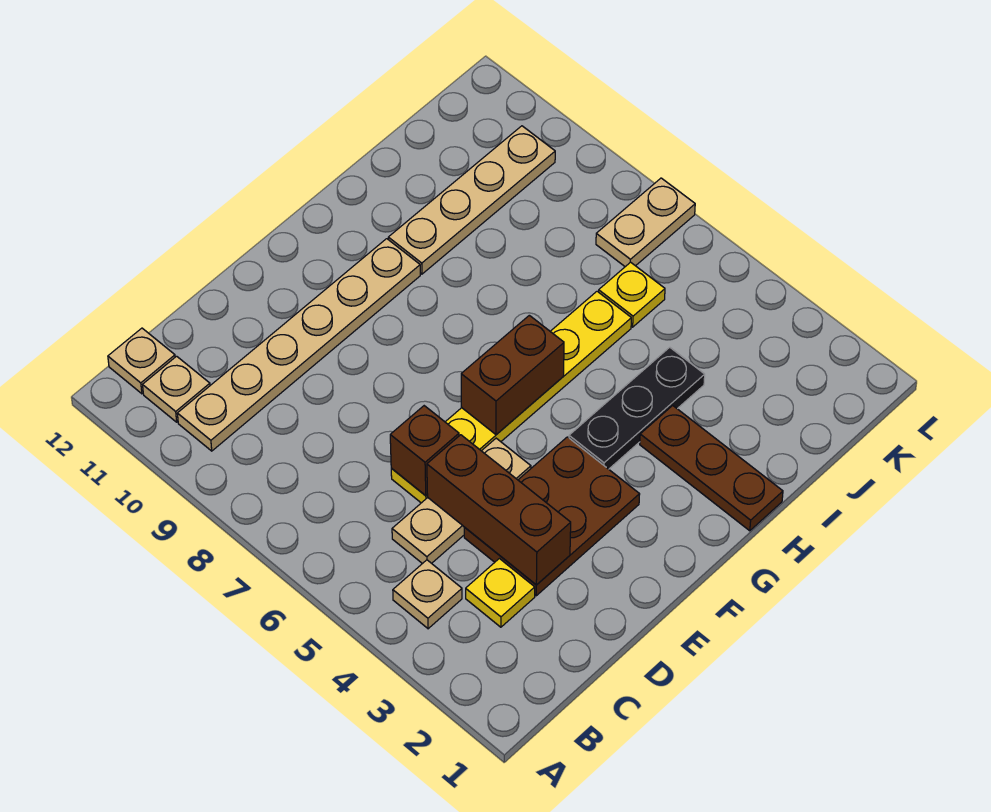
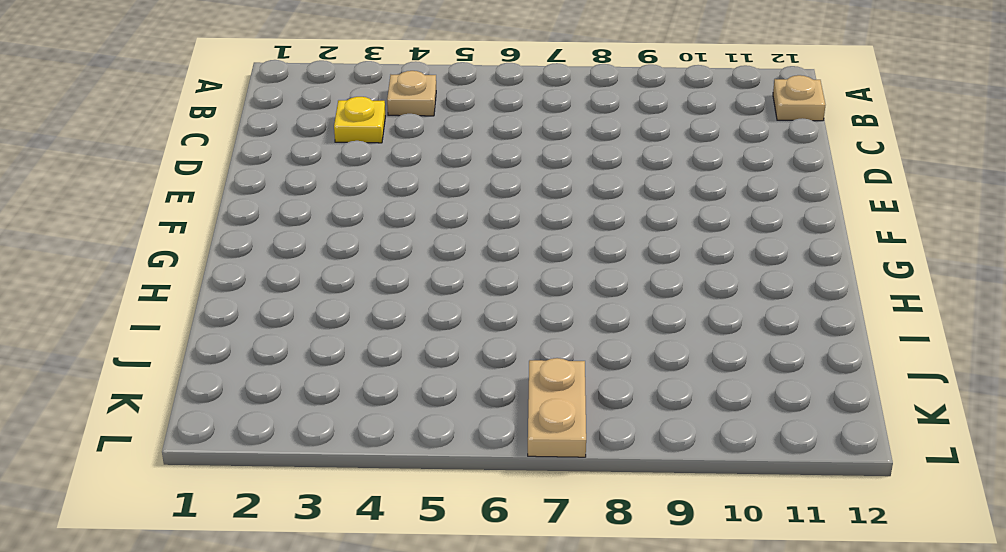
none -> tan plate B10:G10 level 1
none -> tan plate B11 level 1
none -> tan plate C5:E5 level 1

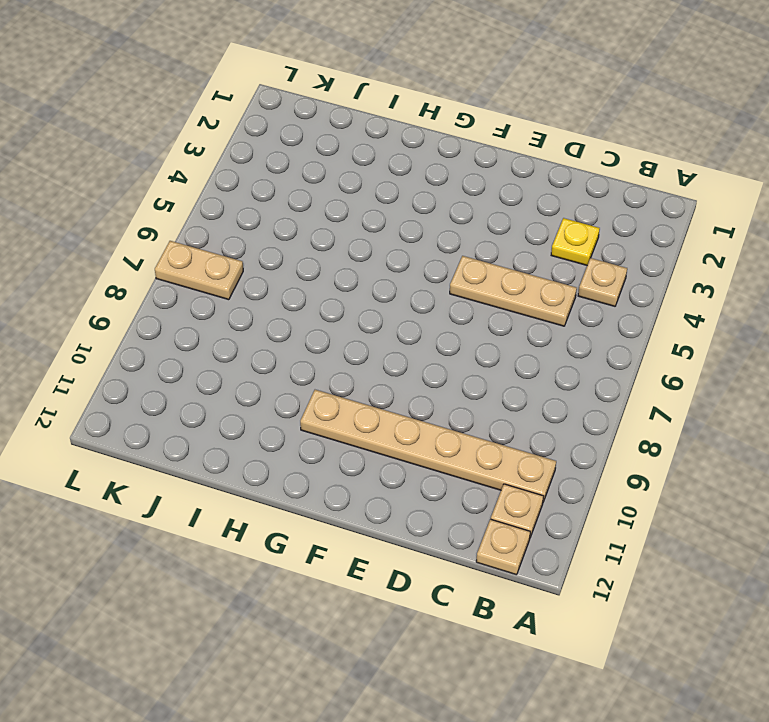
none -> brown plate D3:F4 level 1
none -> yellow plate D6:I6 level 1
none -> black plate G4:I4 level 1

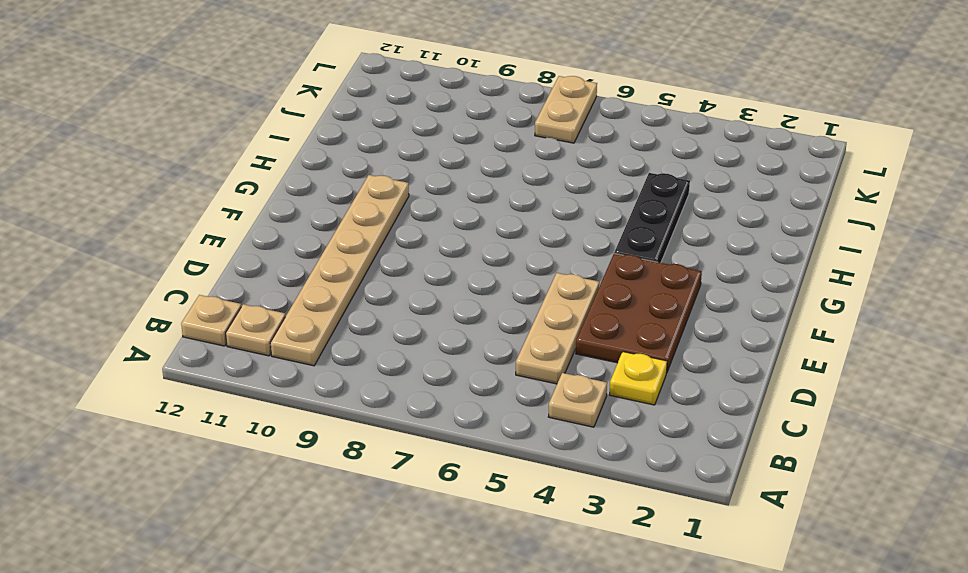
none -> yellow plate D6:I6 level 1
none -> brown plate H1:H3 level 1
none -> tan plate H10:K10 level 1

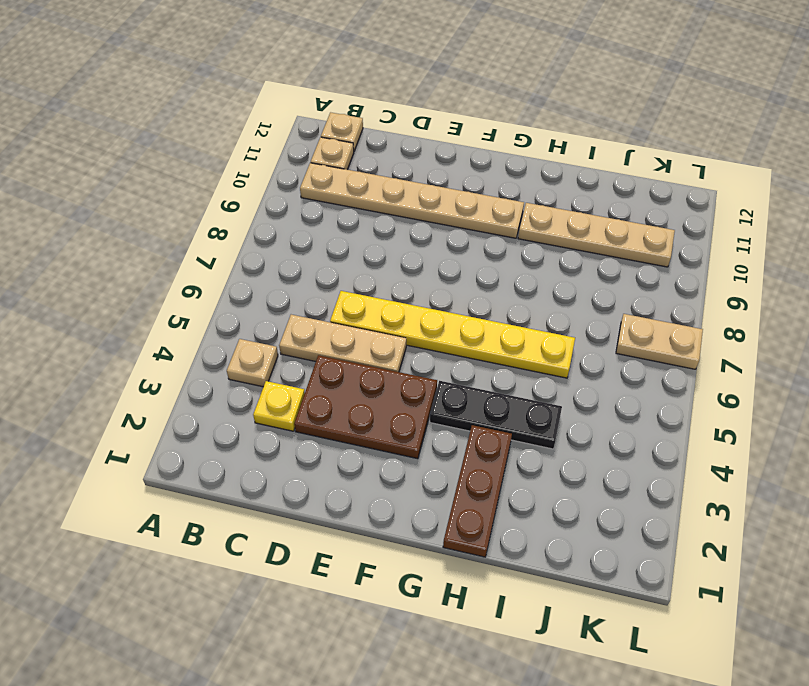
none -> yellow plate J6 level 1
none -> brown brick D3:D5 level 2
none -> brown brick D6 level 2

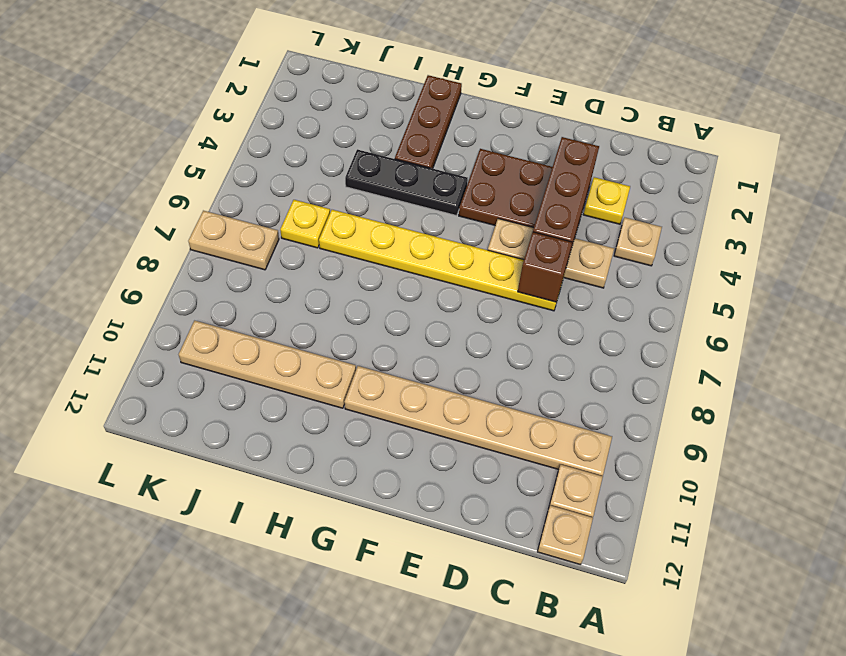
none -> brown brick F6:G6 level 2

